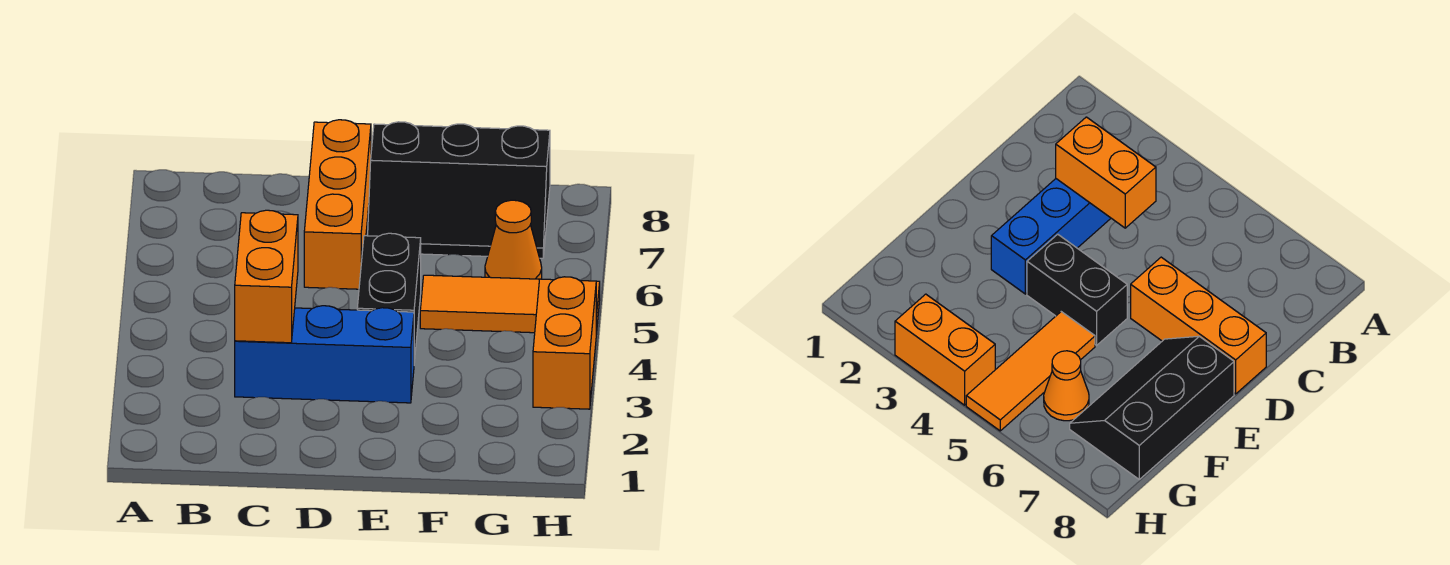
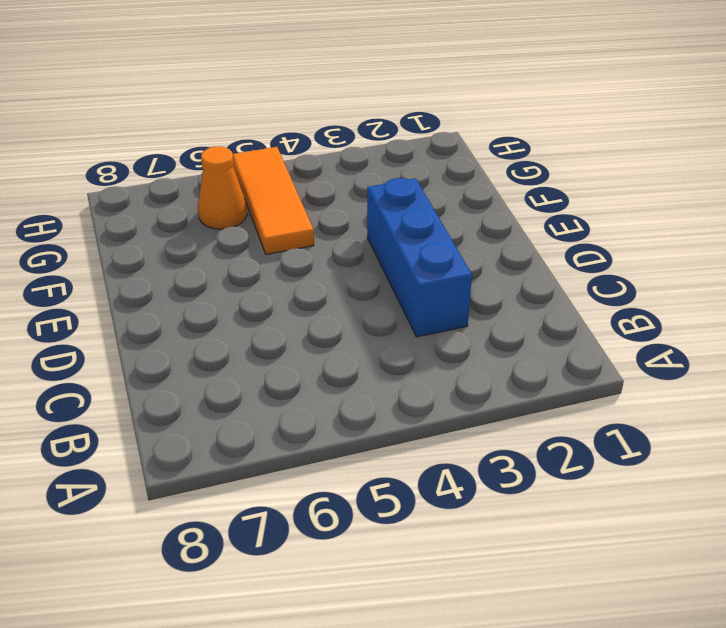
none -> orange brick D6:D8 level 1
none -> black brick E4:E5 level 1

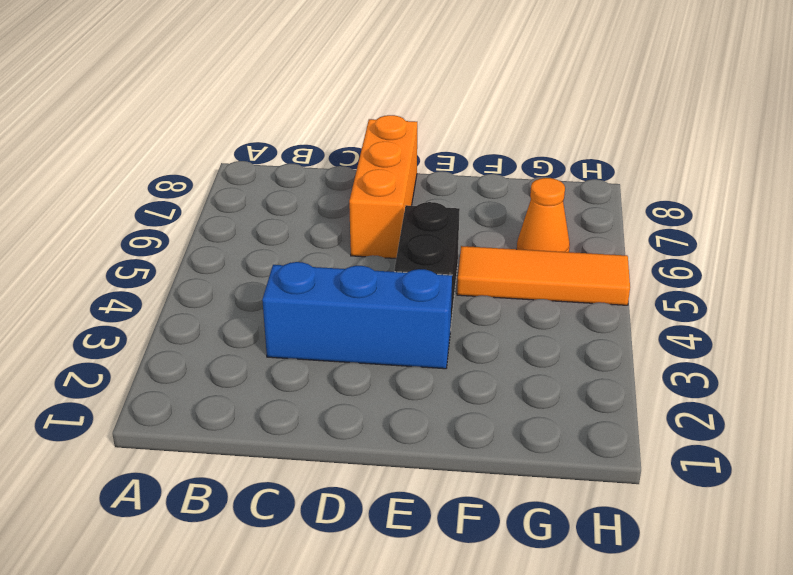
none -> black slope E7:G8 level 1 top 8
none -> orange brick H3:H4 level 1

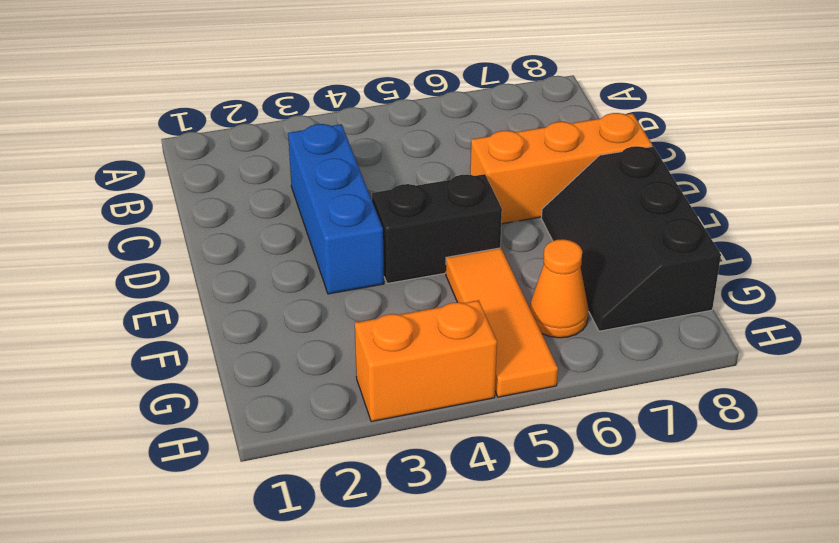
none -> orange brick C3:C4 level 2

